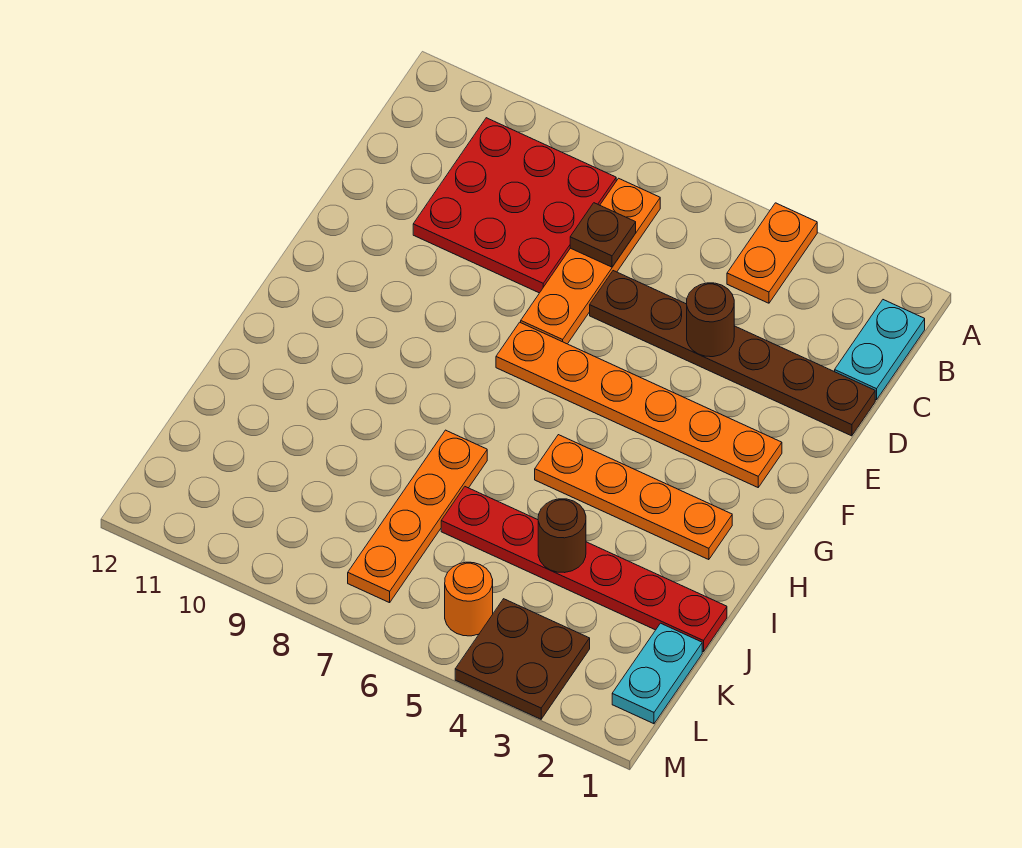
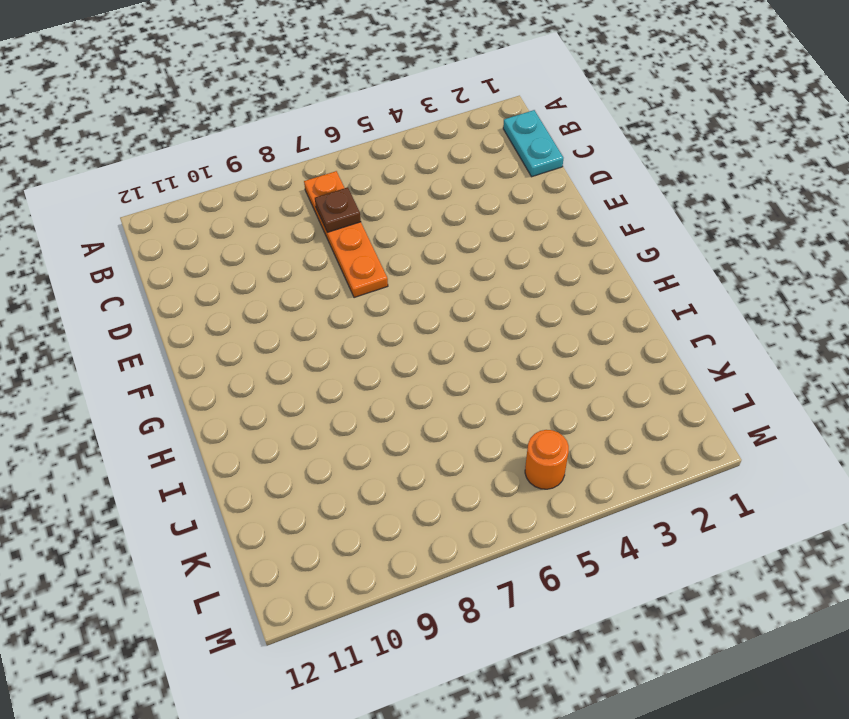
none -> orange plate A4:B4 level 1
none -> red plate B8:D10 level 1
none -> brown plate D1:D6 level 1

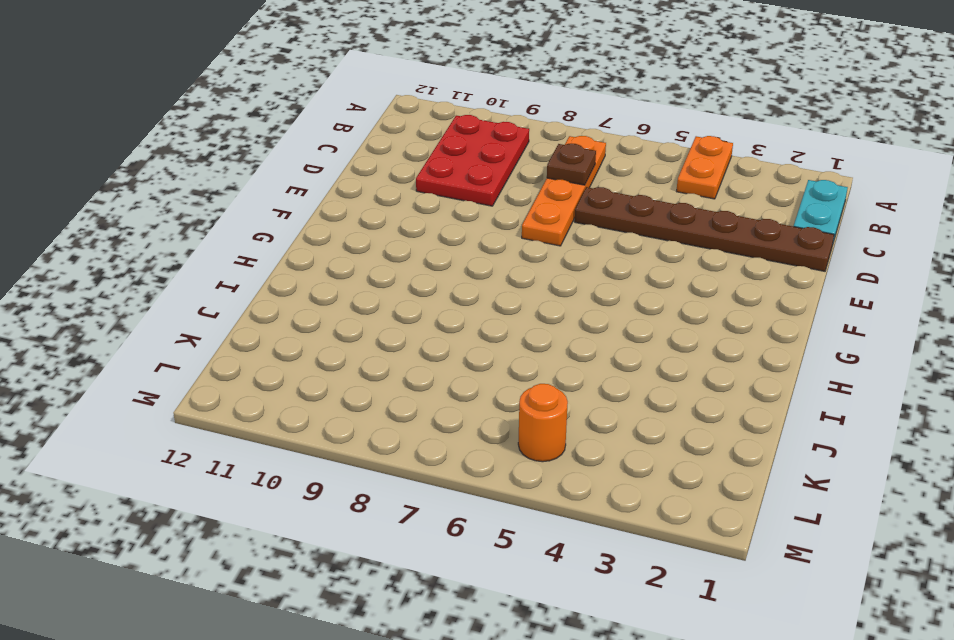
red plate B9:D10 level 1 -> red plate B8:D10 level 1
none -> orange plate F2:F7 level 1
none -> orange plate H2:H5 level 1
none -> orange plate I7:L7 level 1

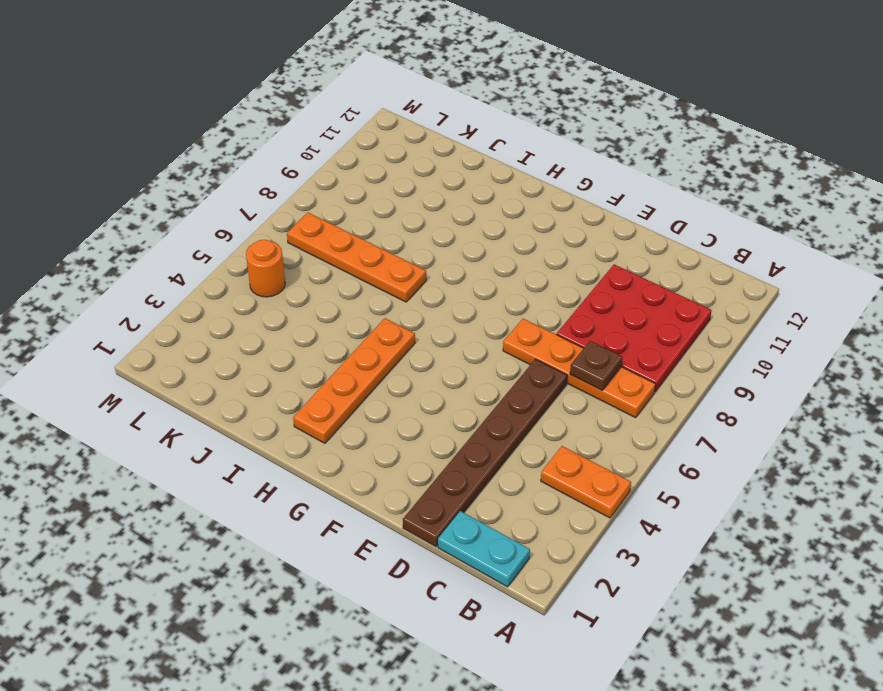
none -> orange plate F2:F7 level 1
none -> red plate J1:J6 level 1
none -> cyan plate K1:L1 level 1

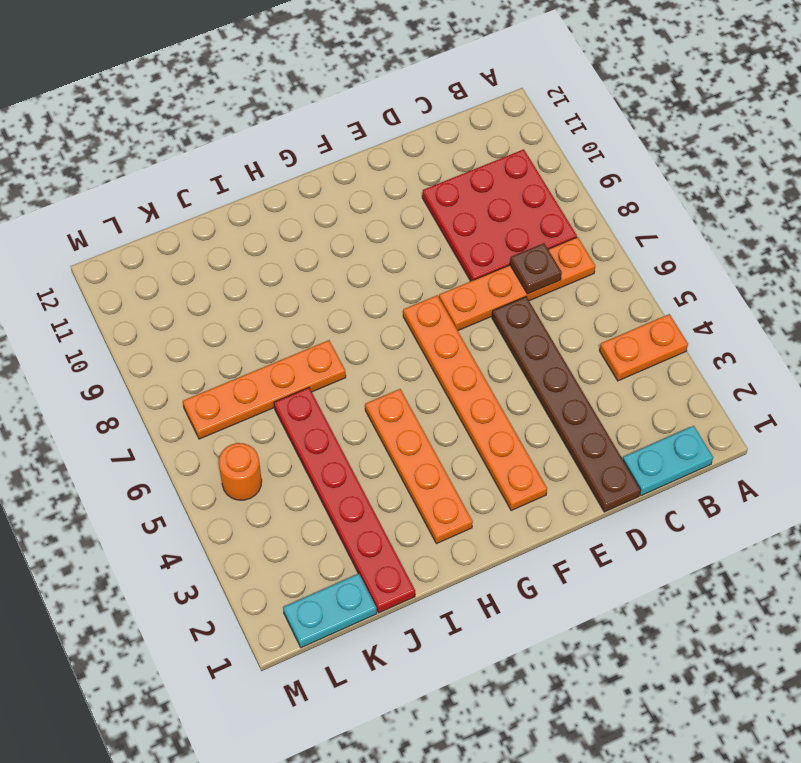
none -> brown plate L3:M4 level 1
none -> brown round brick D4 level 2
none -> brown round brick J4 level 2

